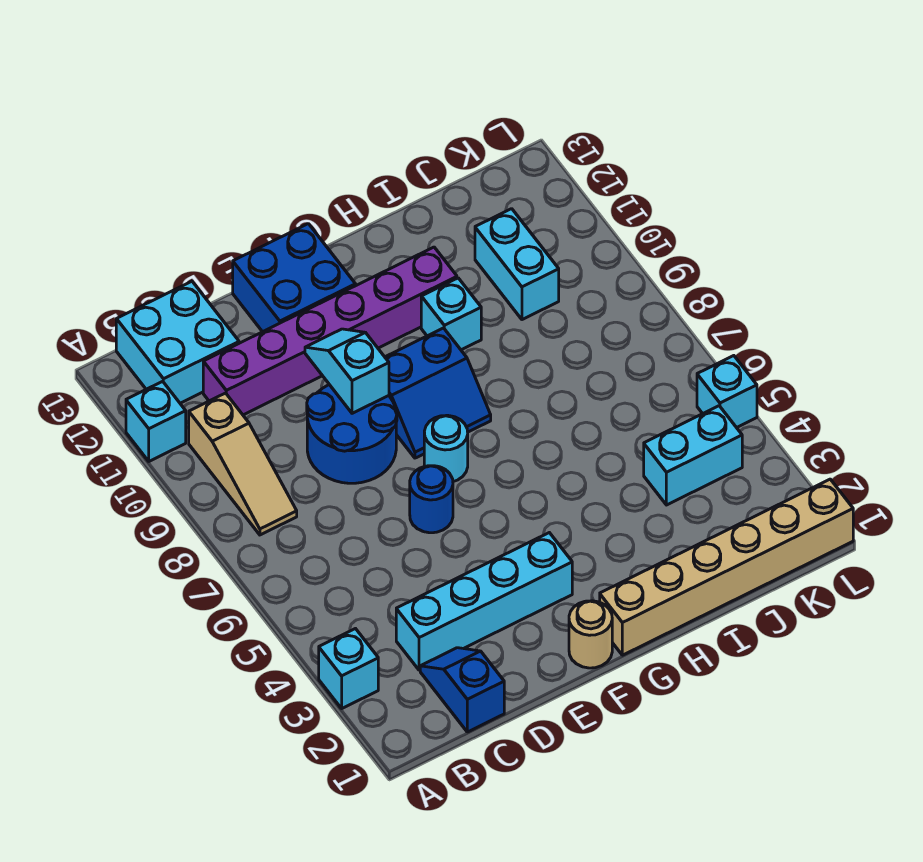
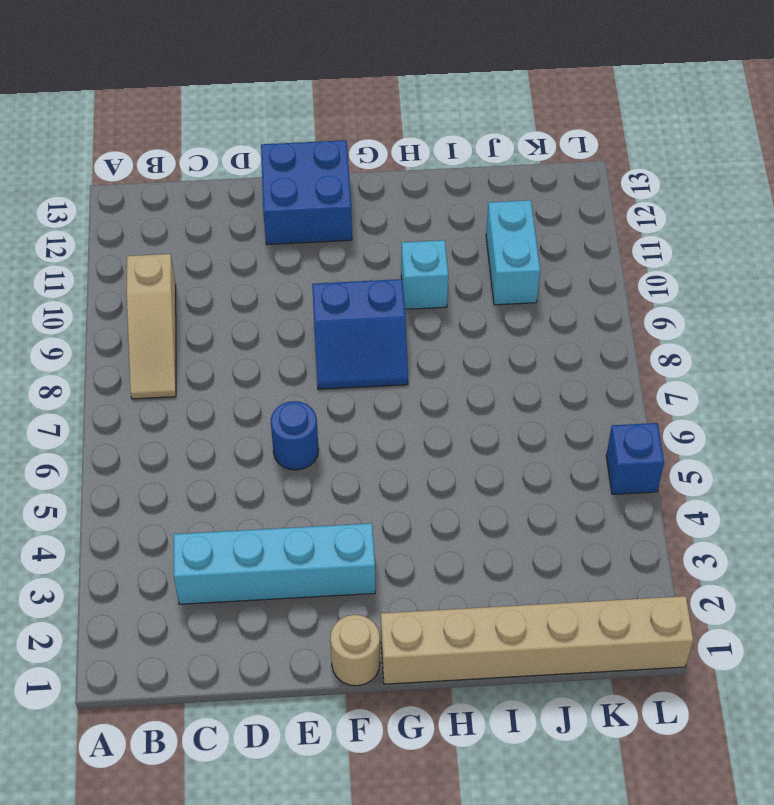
blue brick L5 level 1 -> cyan brick L5 level 1
none -> cyan brick A3 level 1
none -> cyan brick A11 level 1
none -> cyan brick B12:C13 level 1

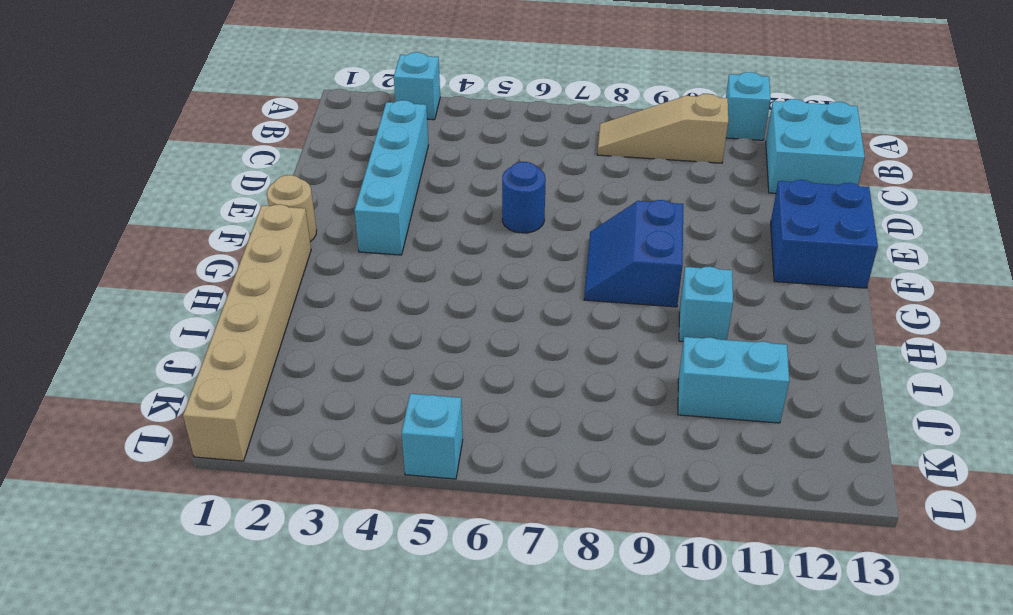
none -> blue slope C1:C2 level 1 top 1
none -> purple brick C11:H11 level 1
none -> blue round brick D8:E9 level 1

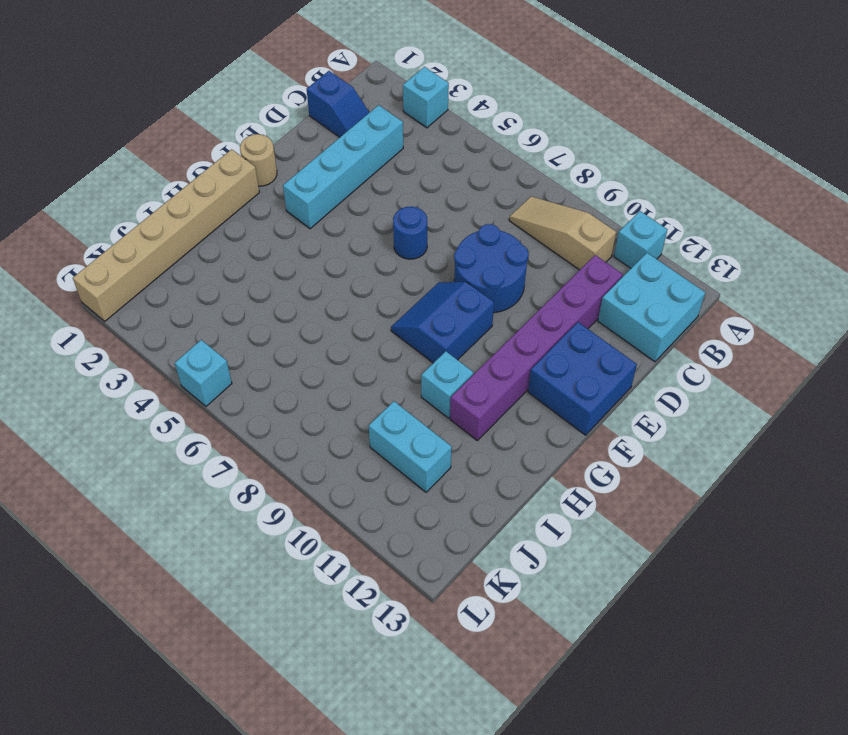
none -> cyan round brick F7 level 1
none -> cyan brick J4:K4 level 1
none -> cyan slope E9:E10 level 2 top 9

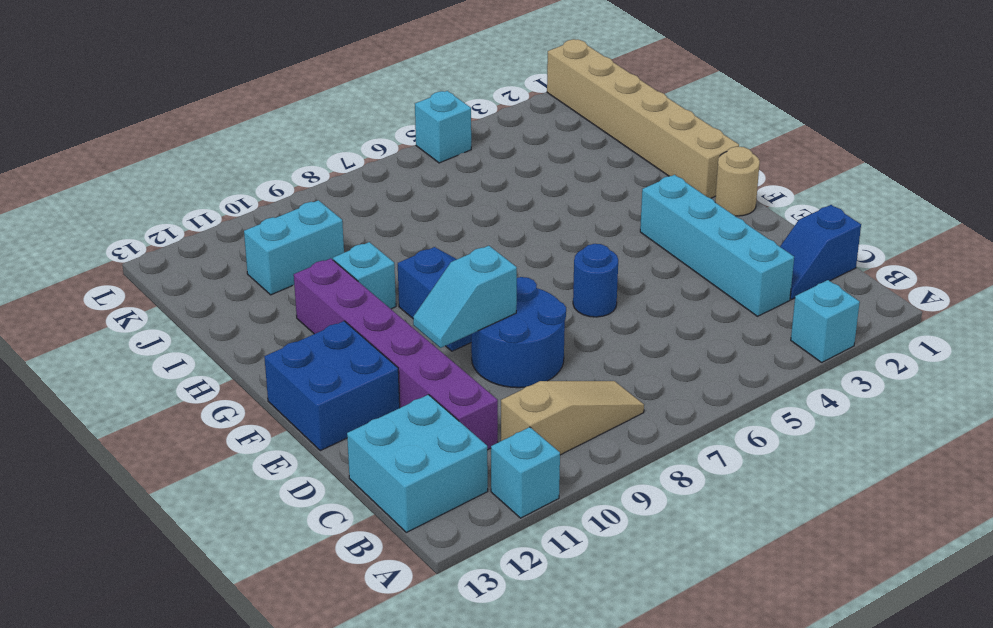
none -> cyan round brick F7 level 1
none -> cyan brick J4:K4 level 1

